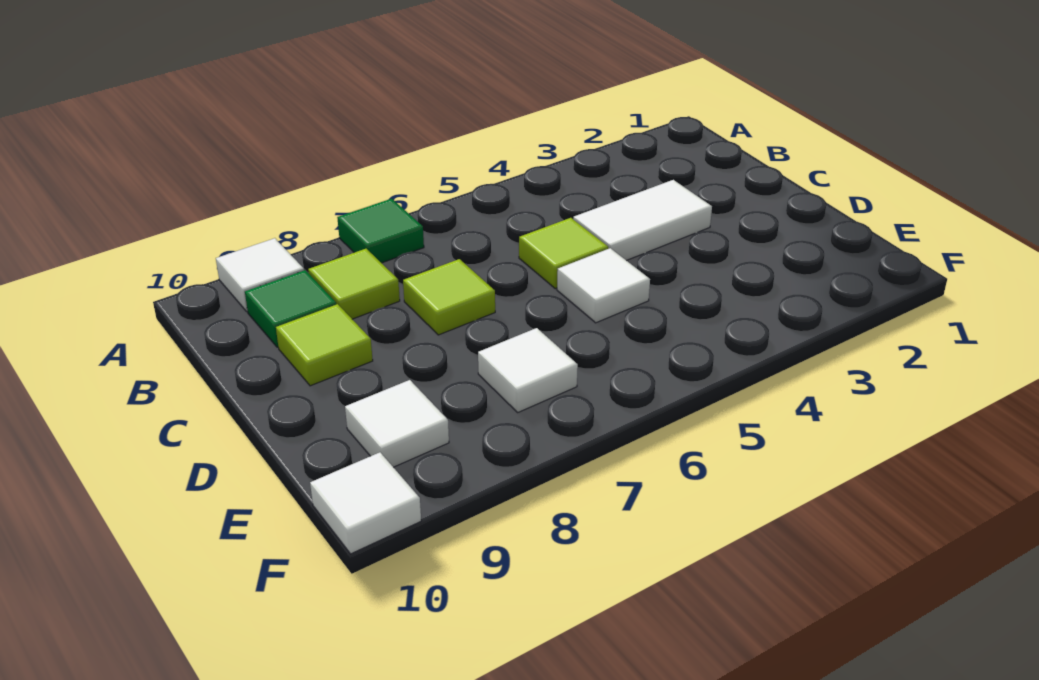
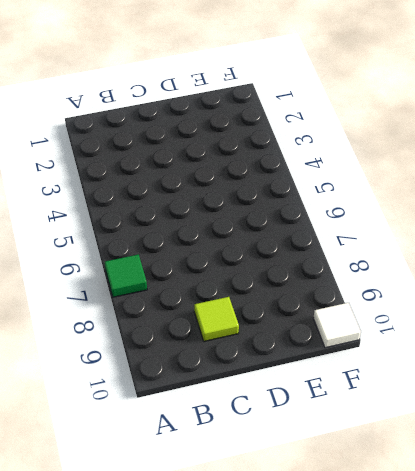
none -> white tile A9 level 1
none -> lime tile B8 level 1
none -> green tile B9 level 1

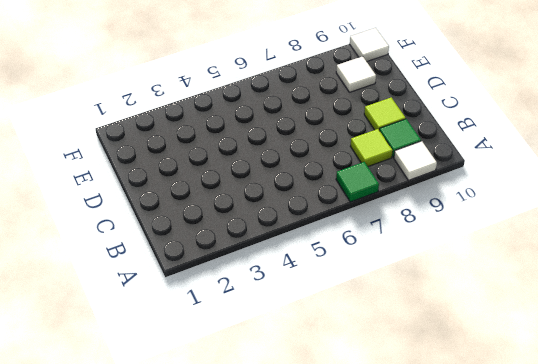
none -> white tile C3:C4 level 1
none -> lime tile C5 level 1
none -> lime tile C7 level 1

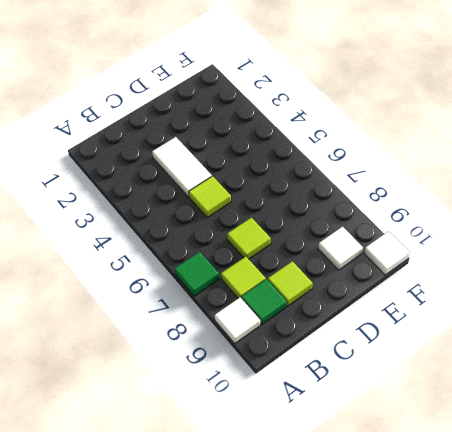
none -> white tile D5 level 1
none -> white tile E7 level 1

